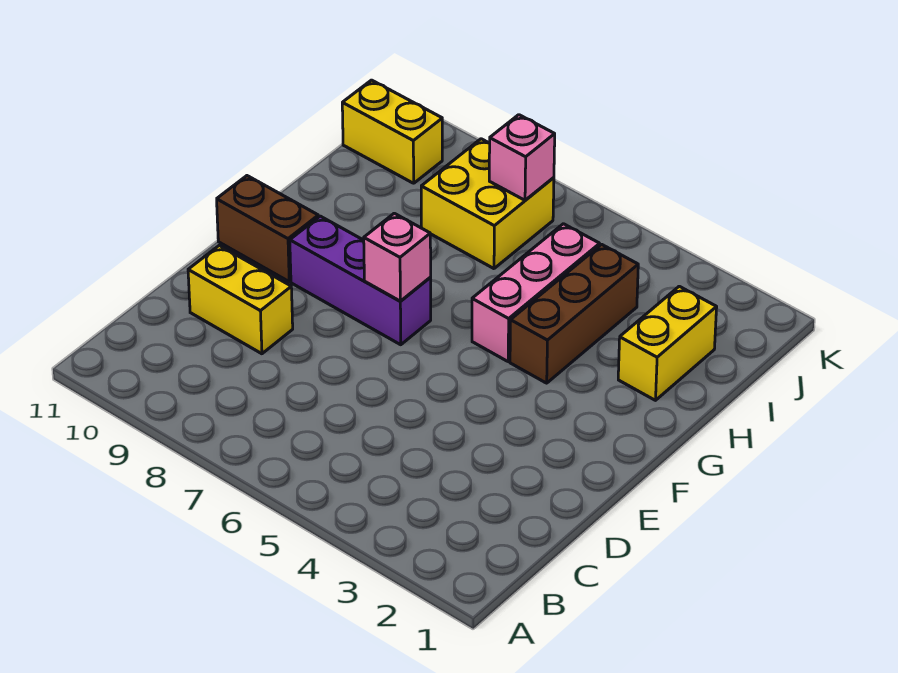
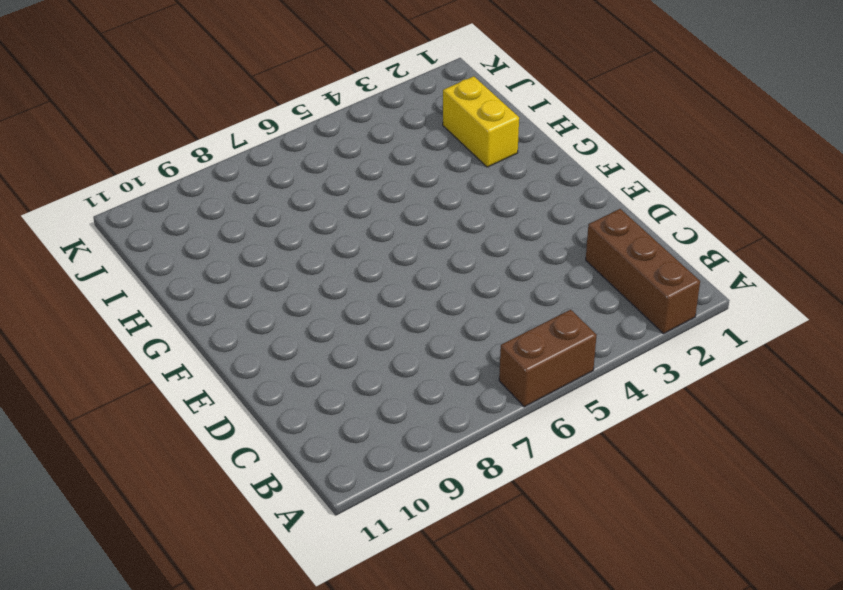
brown brick A2:C2 level 1 -> brown brick G4:I4 level 1
brown brick A5:A6 level 1 -> brown brick F10:F11 level 1
none -> yellow brick D9:D10 level 1
none -> purple brick F7:F9 level 1

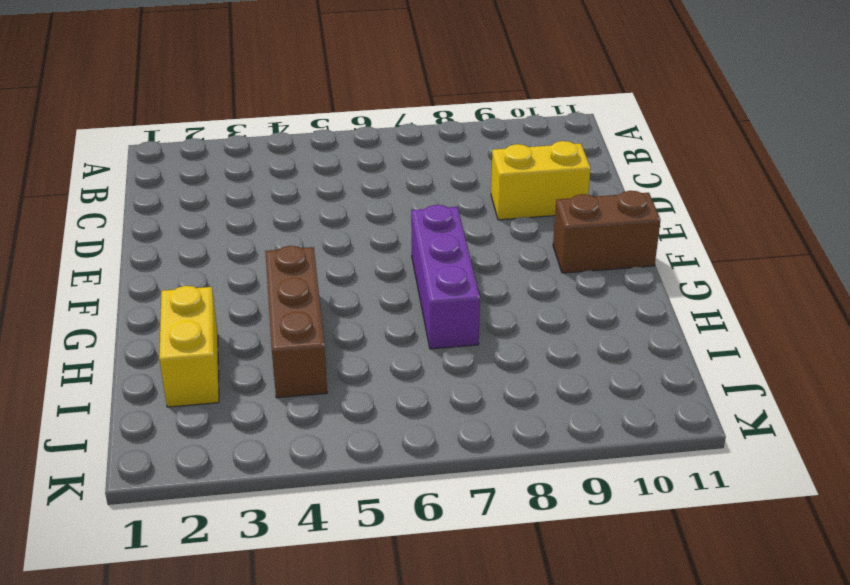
purple brick F7:H7 level 1 -> purple brick F7:F9 level 1
none -> pink brick G5:I5 level 1
none -> yellow brick I7:J8 level 1

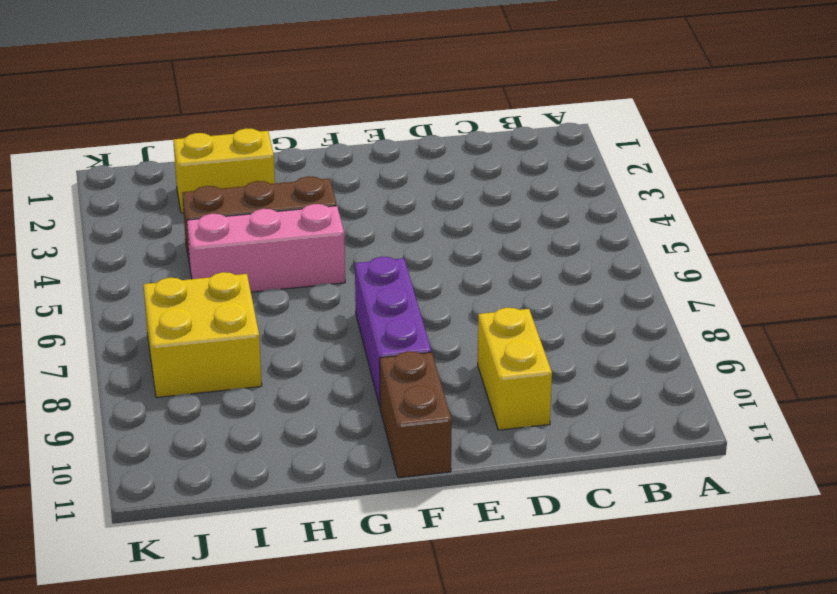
none -> yellow brick J10:J11 level 1
none -> pink brick F7 level 2

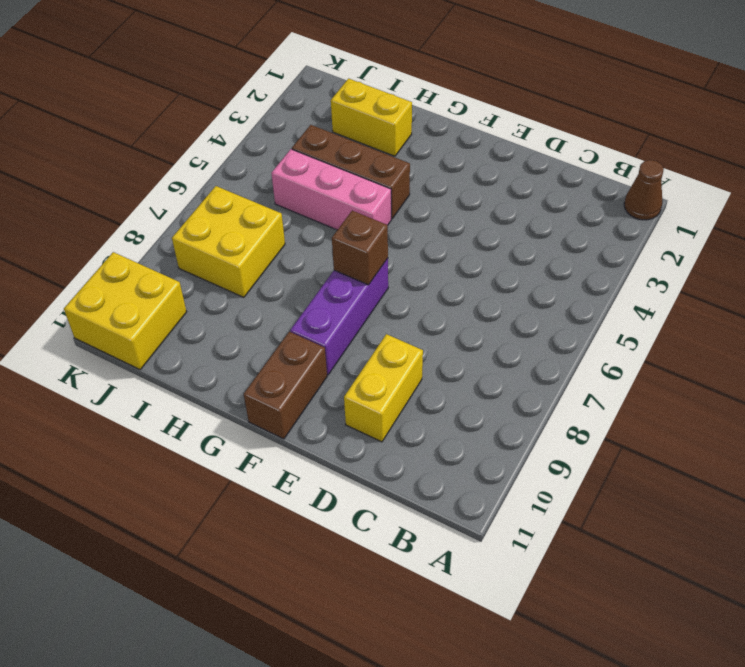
brown cone A1 level 1 -> none
brown brick F7 level 2 -> pink brick F7 level 2
yellow brick J10:K11 level 1 -> yellow brick J10:J11 level 1
none -> pink brick J7 level 2

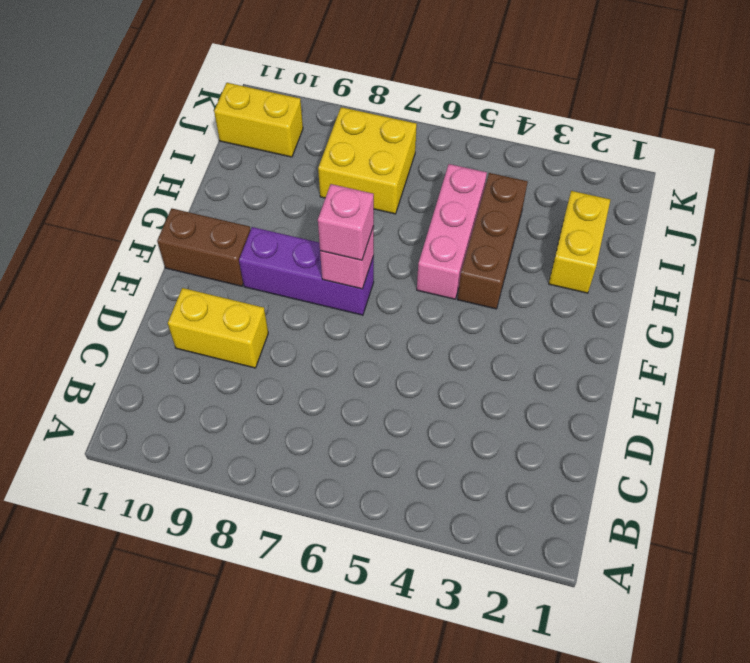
pink brick F7 level 3 -> pink brick J7 level 2

